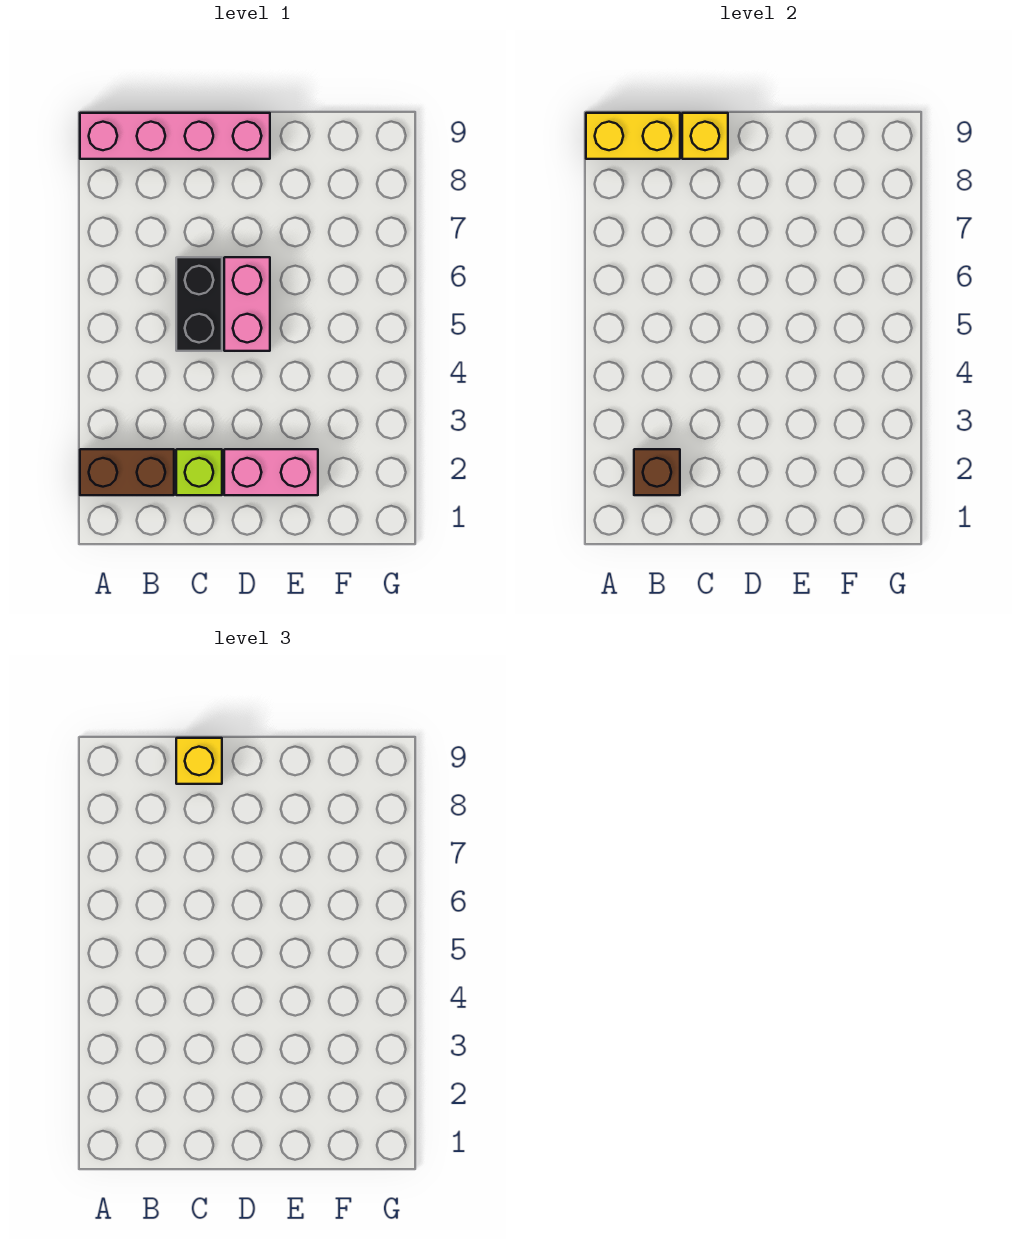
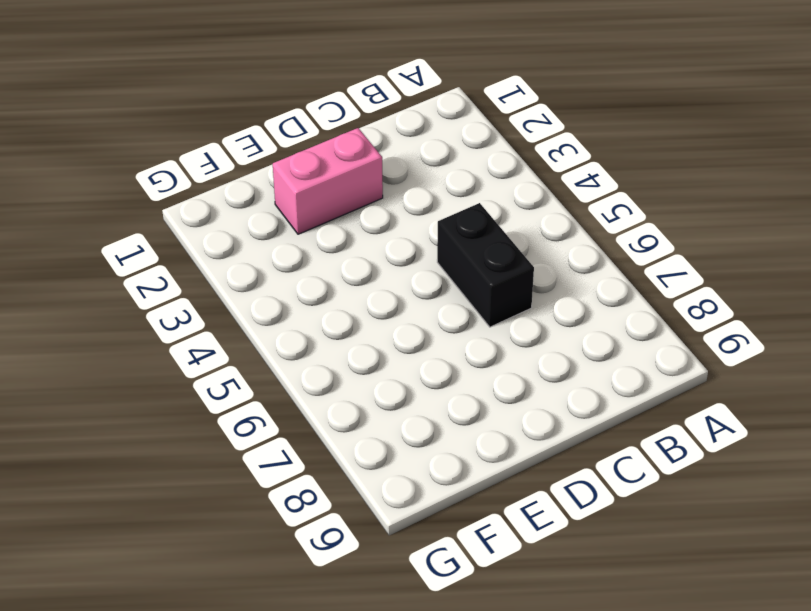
none -> brown brick A2:B2 level 1
none -> pink brick A9:D9 level 1

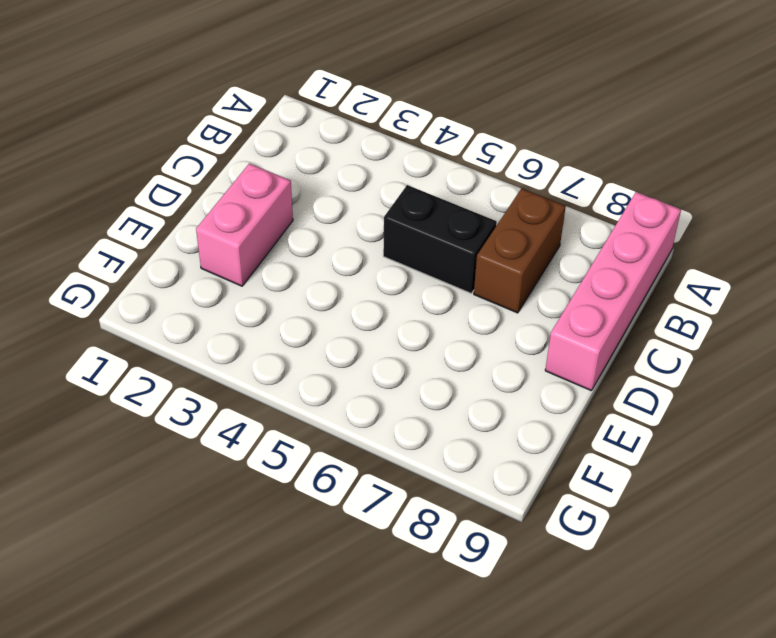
brown brick B7:C7 level 1 -> brown brick A2:B2 level 1
none -> lime brick C2 level 1
none -> pink brick D5:D6 level 1

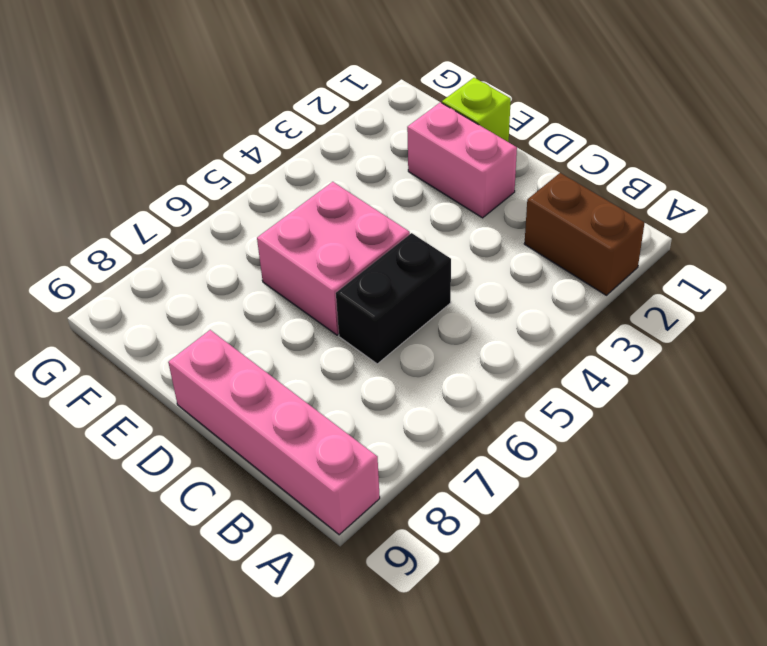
pink brick D5:E6 level 1 -> pink brick D5:D6 level 1
lime brick E1 level 1 -> lime brick C2 level 1
none -> yellow brick A9:B9 level 2
none -> brown brick B2 level 2

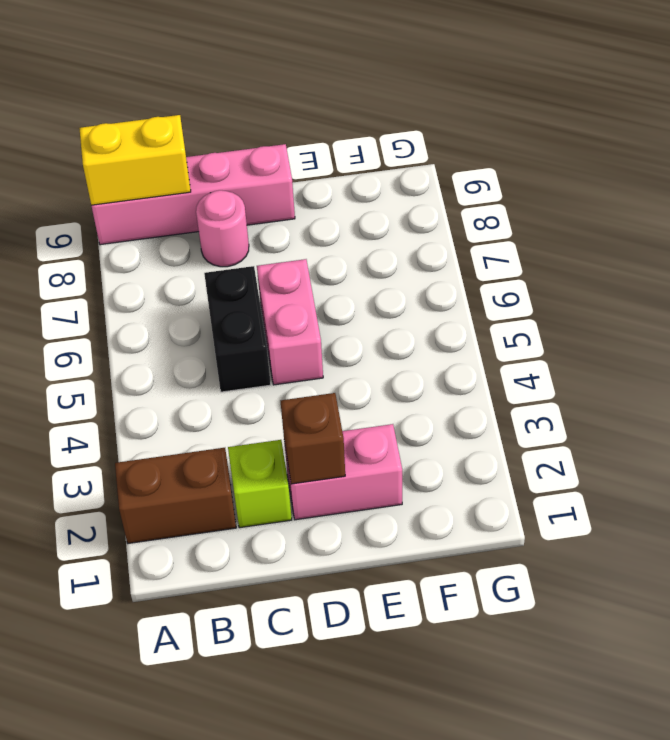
pink round brick C8 level 1 -> none
brown brick D2 level 2 -> brown brick B2 level 2
none -> yellow brick C9 level 2
none -> yellow brick C9 level 3

